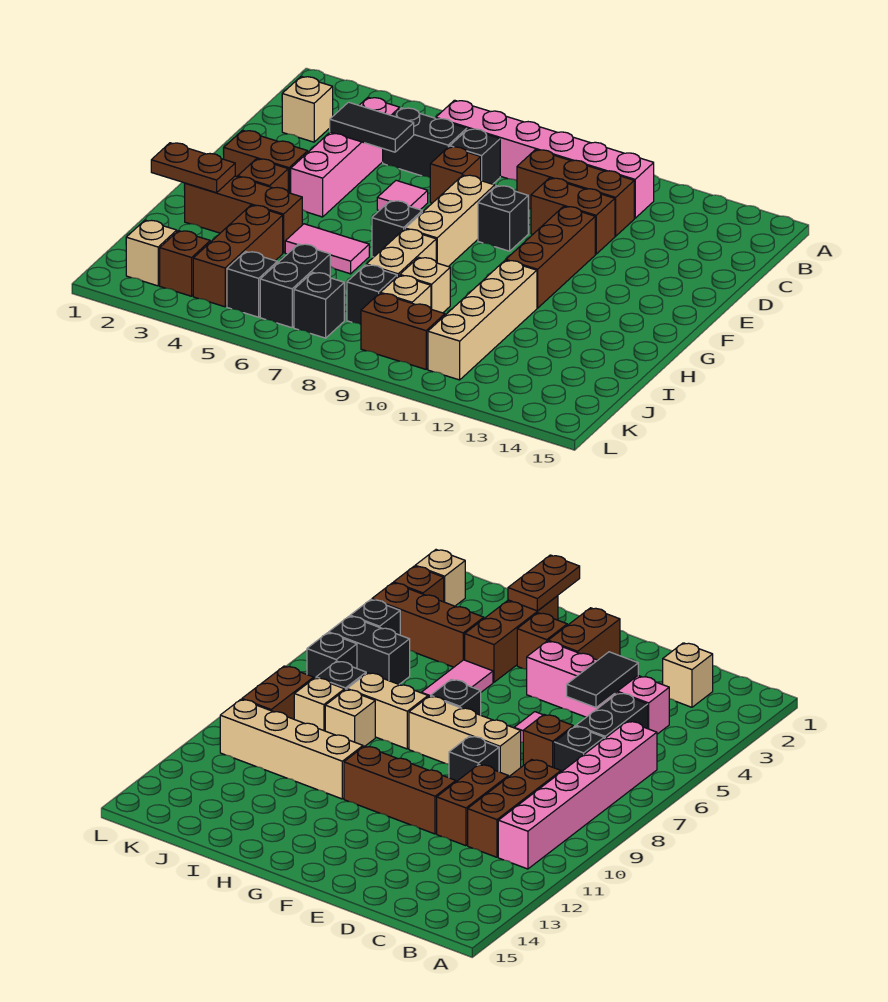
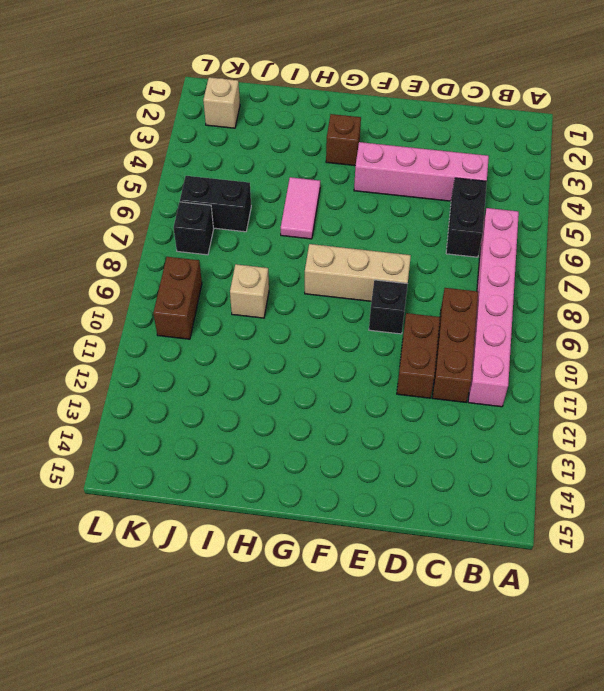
none -> tan brick C2 level 1
none -> black brick C7 level 1
none -> brown brick D7 level 1
none -> pink tile E6 level 1

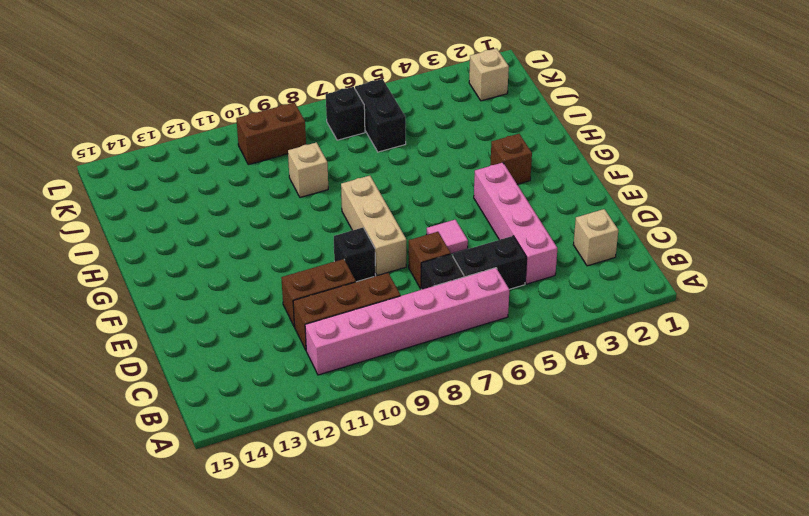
none -> brown brick E11:G11 level 1
none -> brown brick F2:F3 level 1
none -> black brick G7 level 1
none -> brown brick H2:H4 level 1

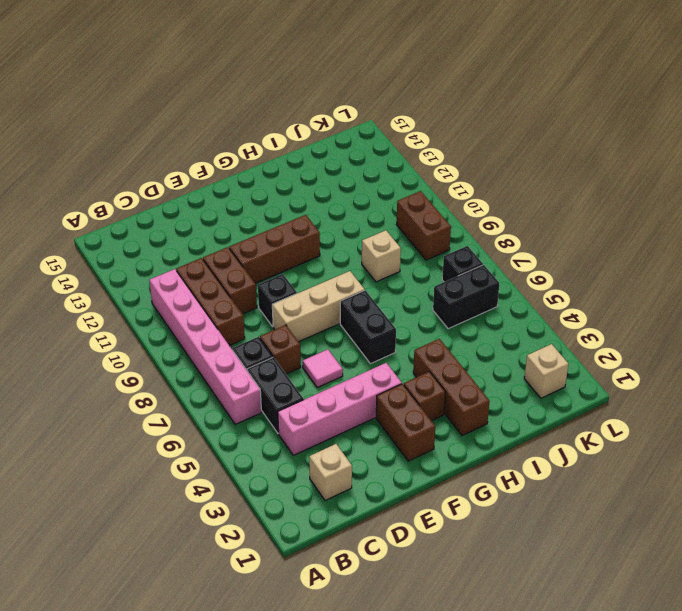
black brick G6:G7 level 1 -> black brick G7 level 1
none -> pink tile H5:H6 level 1
none -> tan brick H8:I8 level 1
none -> tan brick H11:K11 level 1
none -> brown brick I4:K4 level 1

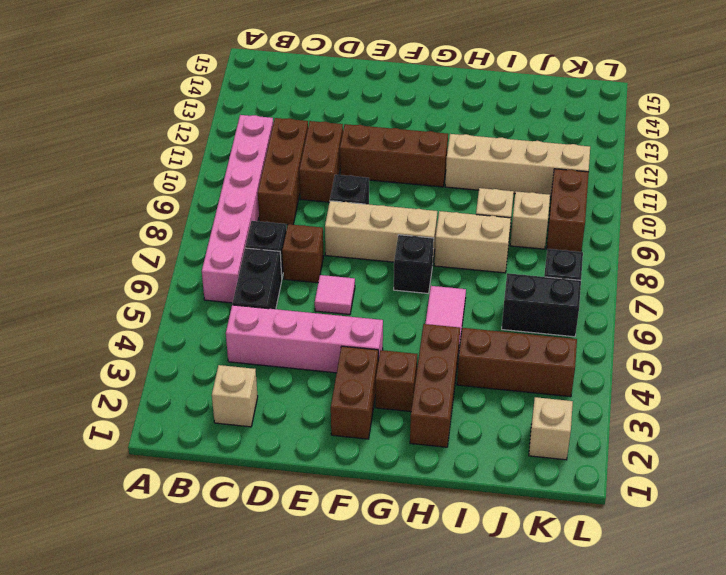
none -> black brick J8 level 1
none -> brown brick K3 level 1
none -> black brick K5 level 1
none -> black tile D4:D5 level 2

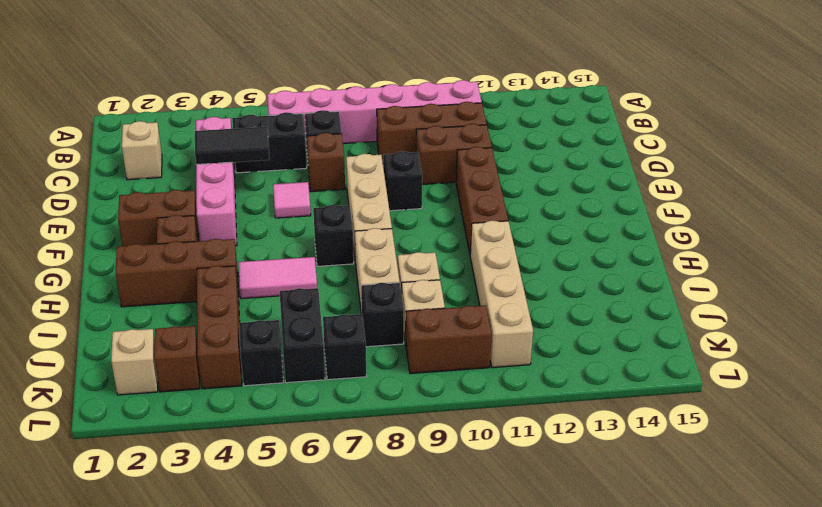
none -> brown plate H1:H2 level 2

